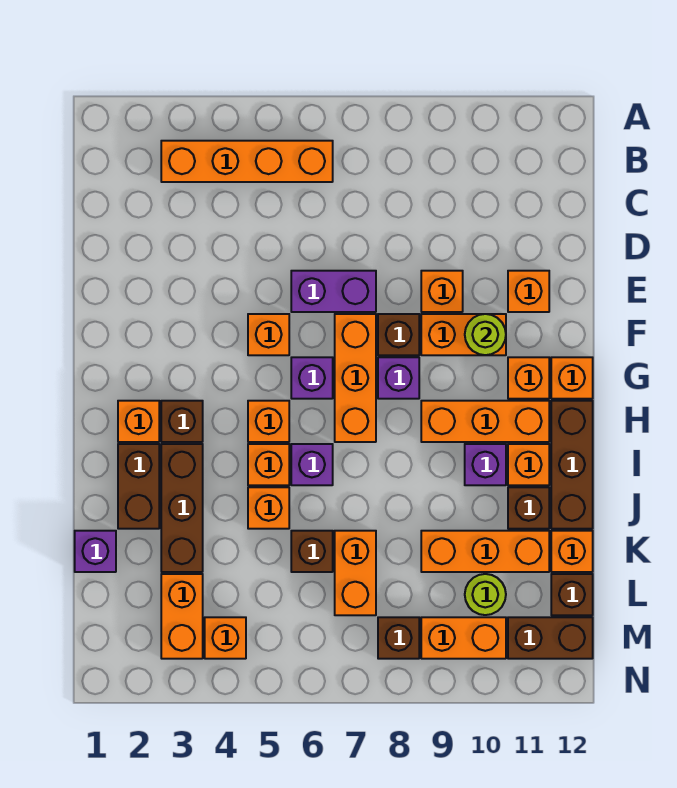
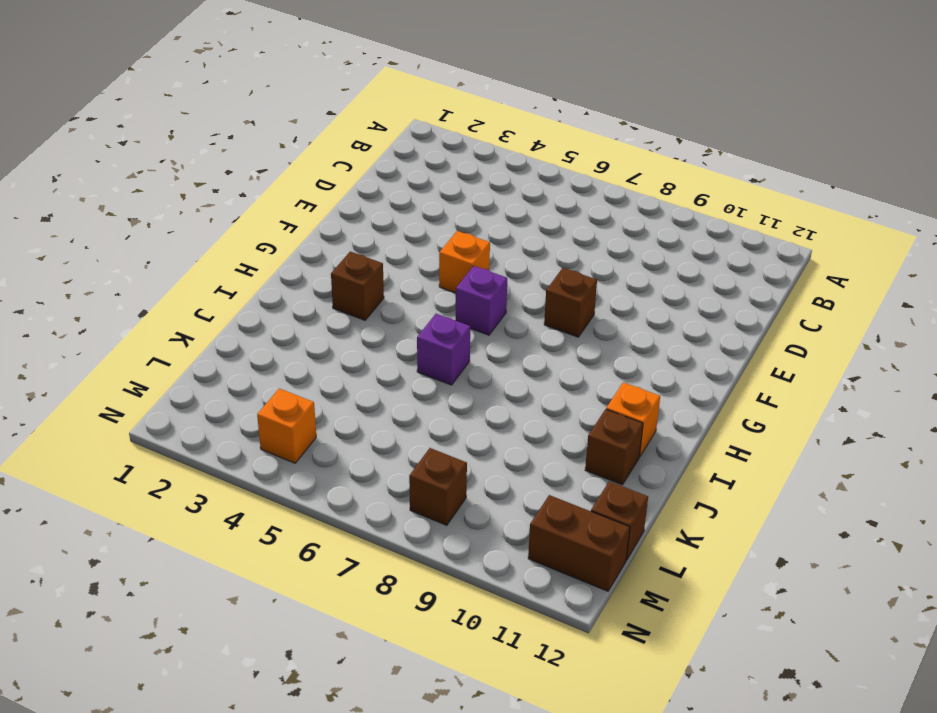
none -> orange brick B3:B6 level 1
none -> purple brick E6:E7 level 1
none -> orange brick E9 level 1
none -> orange brick E11 level 1

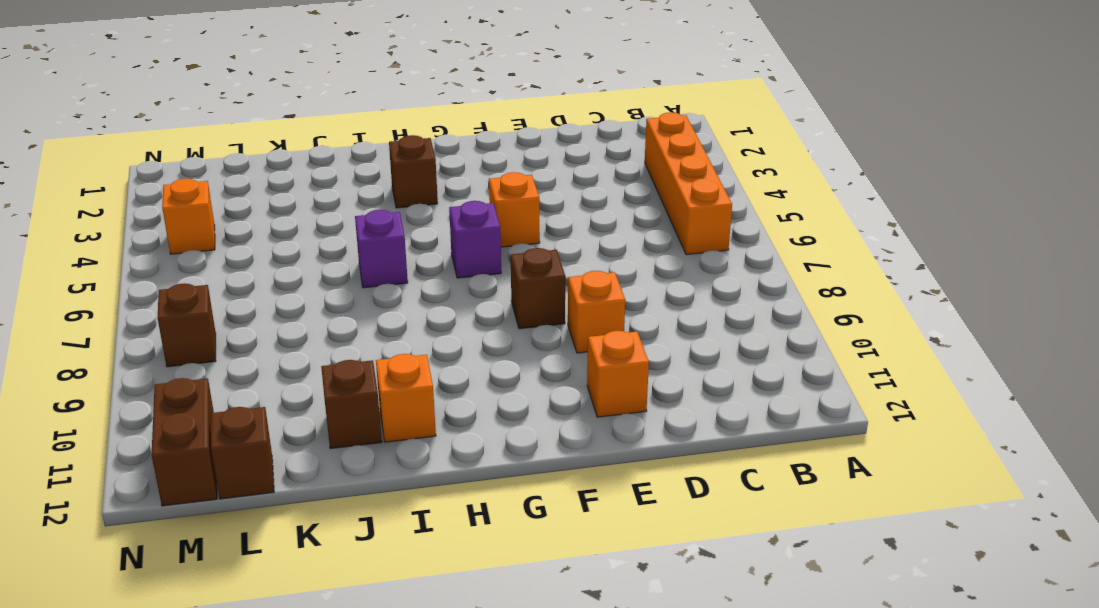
none -> purple brick E6:E7 level 1
none -> orange brick F7:H7 level 1
none -> orange brick F9:F10 level 1
none -> purple brick G8 level 1

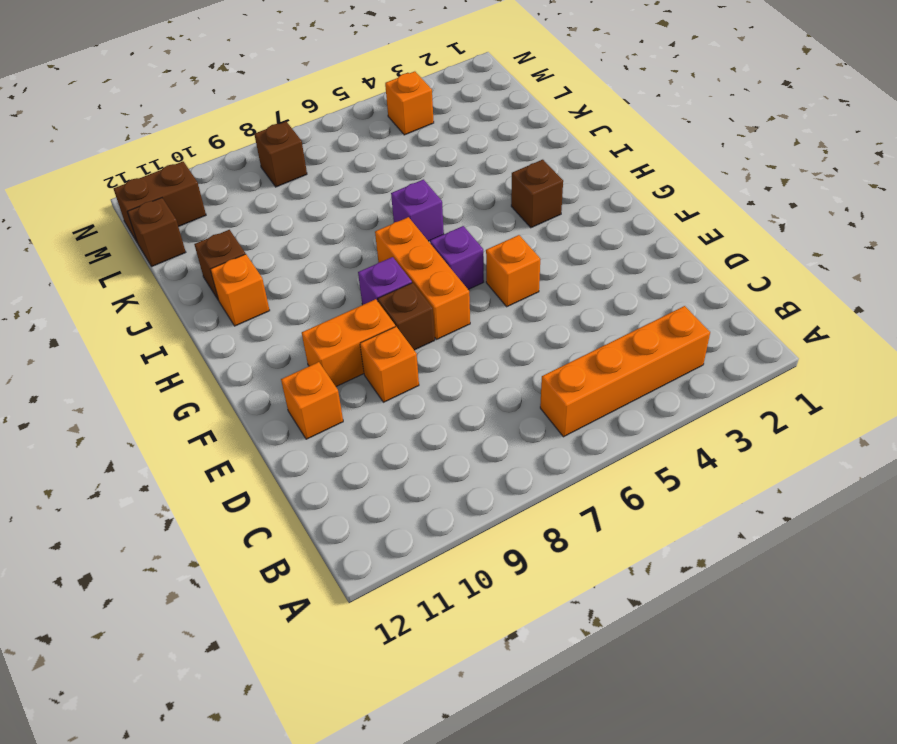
none -> purple brick E6:E7 level 1
none -> orange brick G11 level 1
none -> orange brick G12 level 1
none -> orange brick H2 level 1

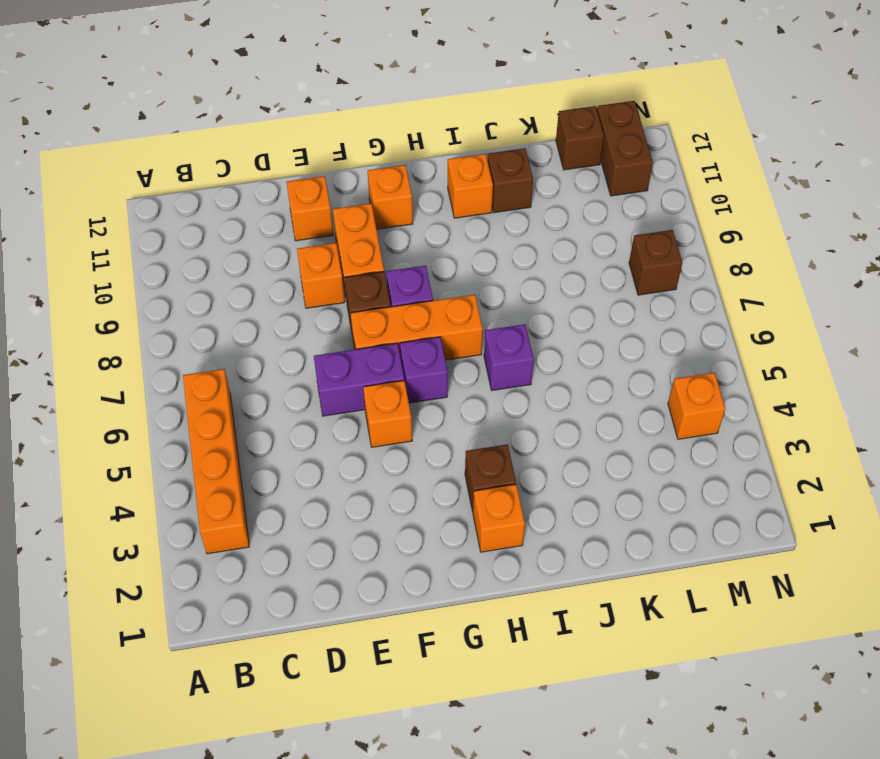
purple brick E6:F6 level 1 -> purple brick E6:E7 level 1
none -> orange brick G12 level 1
none -> orange brick H5 level 1
none -> orange brick H9:H11 level 1
none -> brown brick H12:J12 level 1

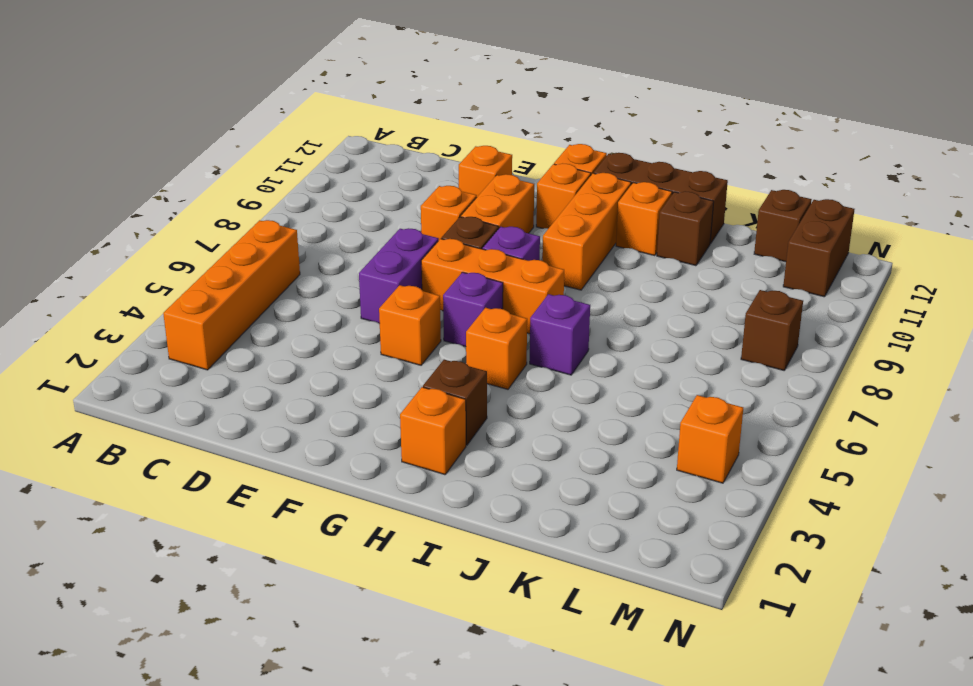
none -> brown brick I2:J2 level 1
none -> brown brick I3:K3 level 1
none -> orange brick I5 level 1
none -> purple brick I10 level 1

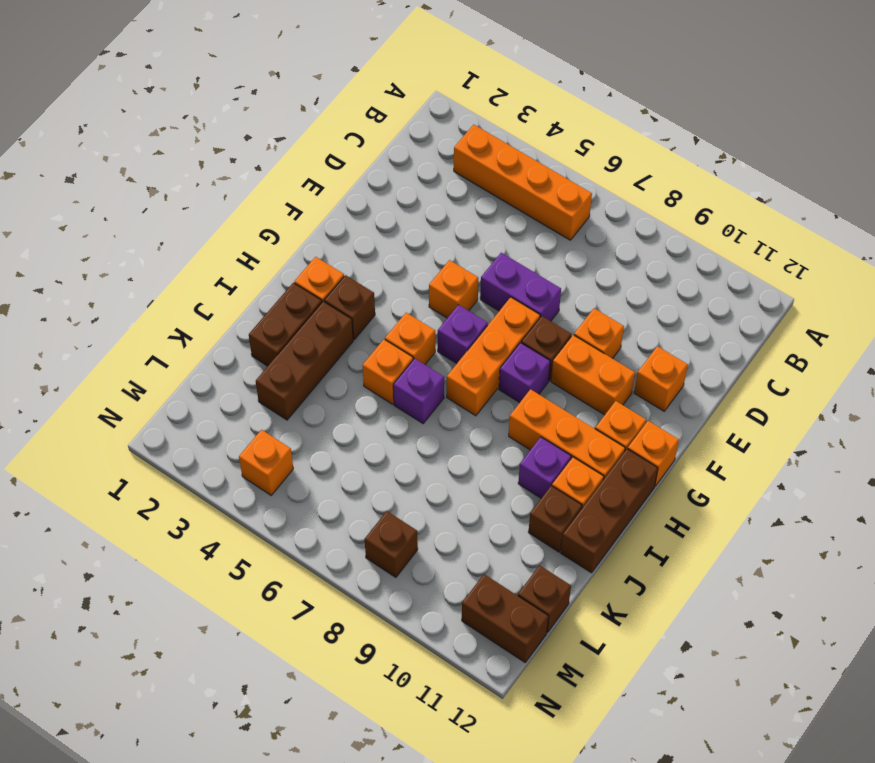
none -> orange brick J5 level 1
none -> purple brick K1 level 1
none -> brown brick K6 level 1
none -> orange brick K7:L7 level 1

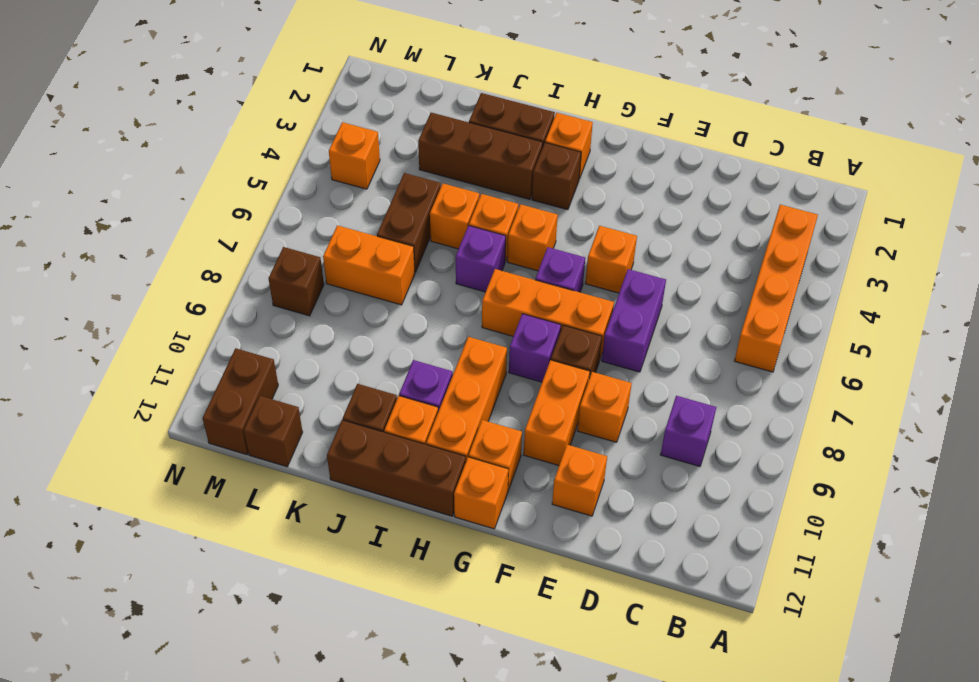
purple brick C9 level 1 -> purple brick K1 level 1
brown brick K5:K6 level 1 -> brown brick K6 level 1
none -> orange brick K9:K11 level 1
none -> orange brick K12 level 1
none -> orange brick L3:M3 level 1
none -> lime round brick L10 level 1

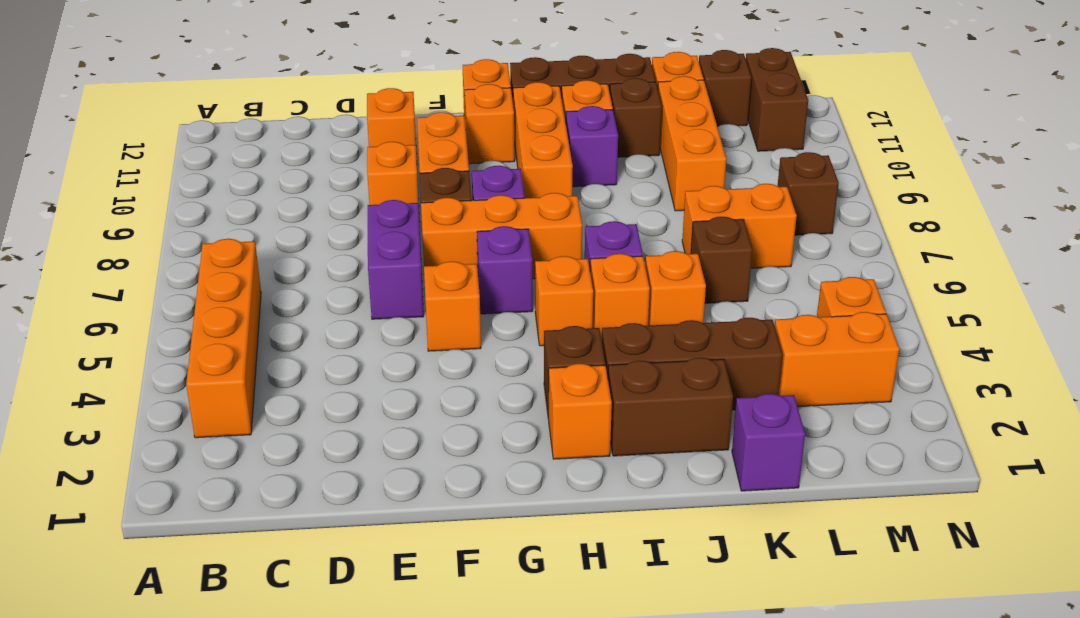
none -> lime round brick L10 level 1
none -> orange brick M9:M10 level 1
none -> lime round brick F10 level 2

